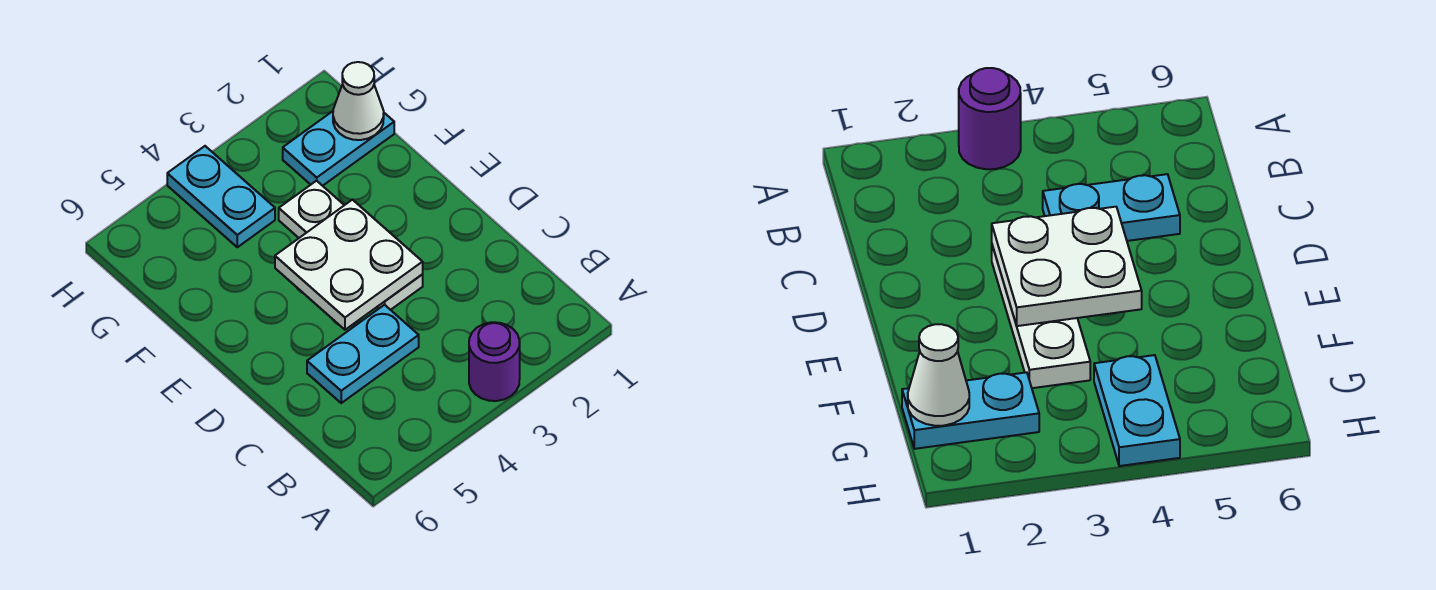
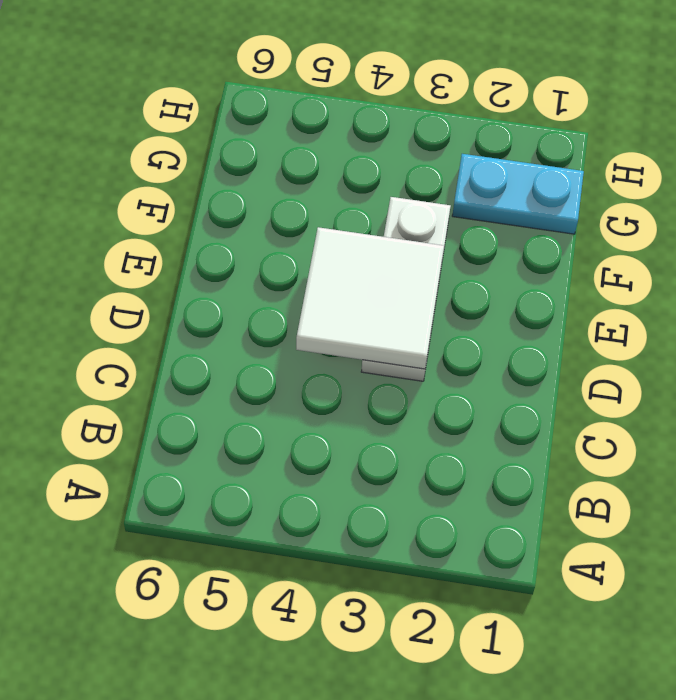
white tile D3:E4 level 2 -> white plate D3:E4 level 2
none -> purple round brick A3 level 1
none -> cyan plate C4:C5 level 1

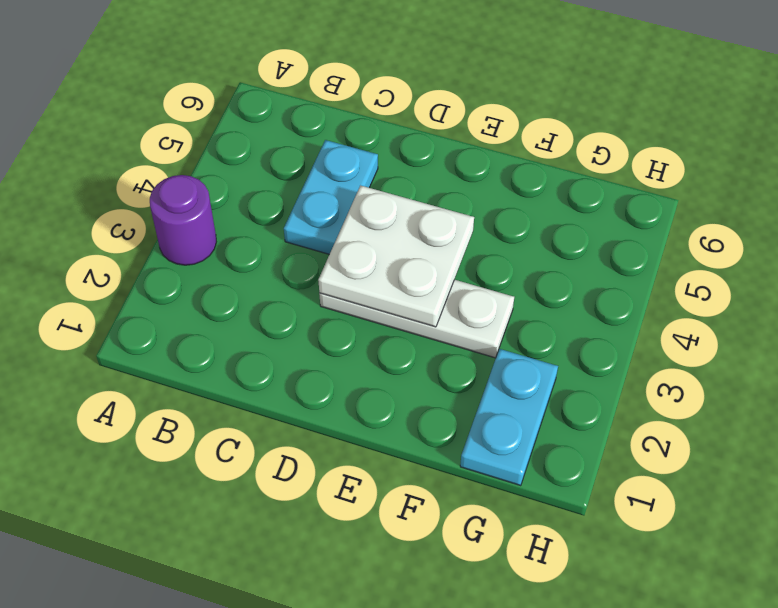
none -> cyan plate G4:H4 level 1
none -> white cone G1 level 2

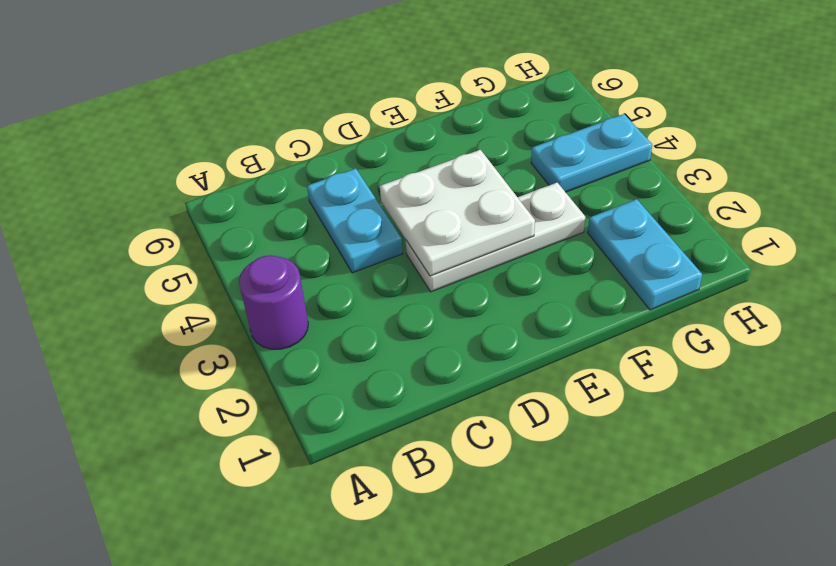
none -> white cone G1 level 2

